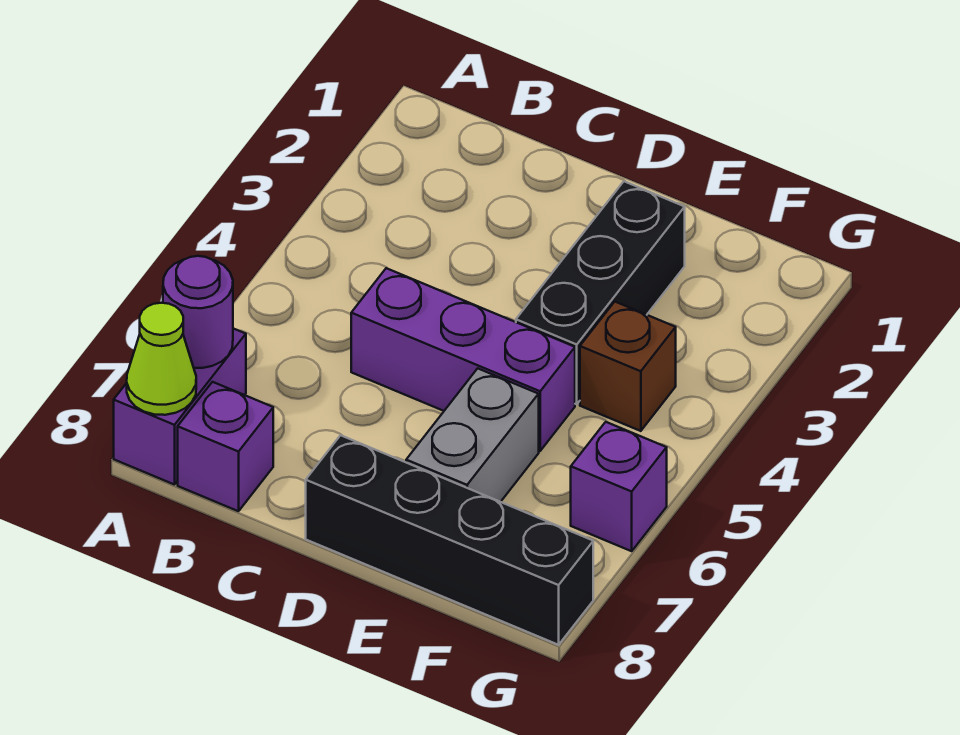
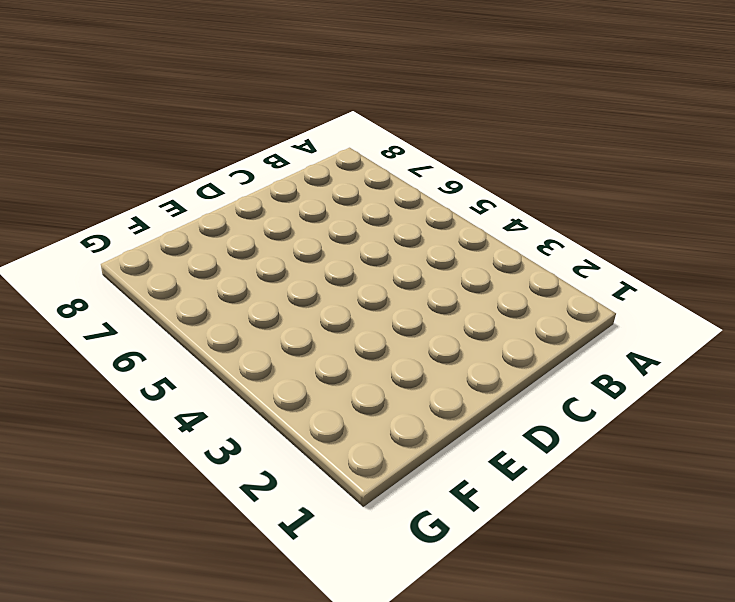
none -> purple brick A7:A8 level 1
none -> purple brick B8 level 1

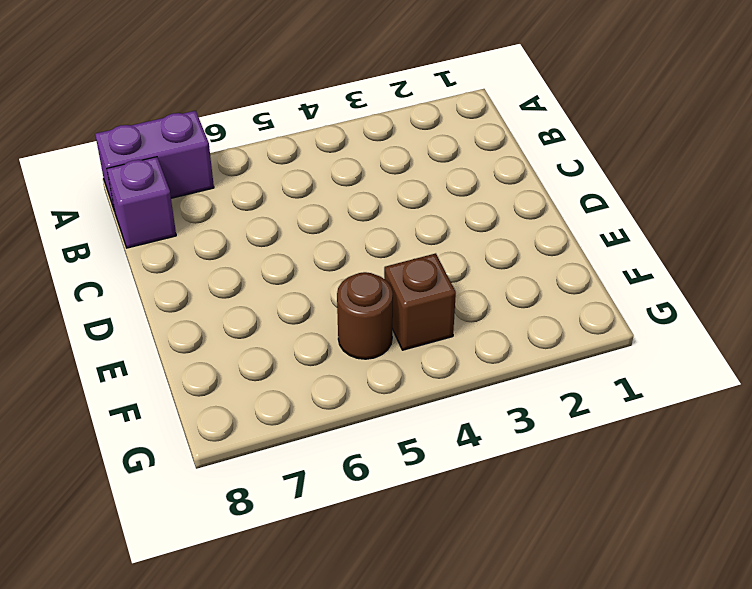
brown round brick F5 level 1 -> none
none -> purple brick C5:E5 level 1
none -> black brick D8:G8 level 1

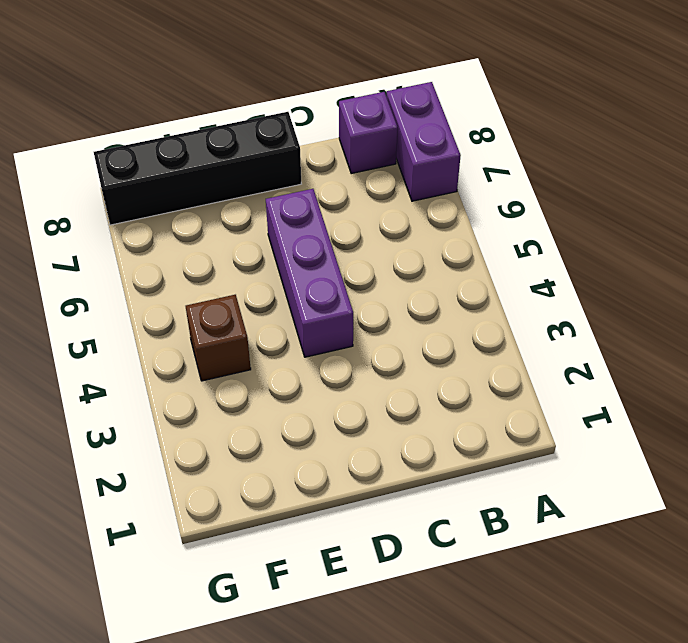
purple brick D4:D6 level 1 -> purple brick C5:E5 level 1
none -> black brick E2:E4 level 1
none -> grey brick E6:E7 level 1

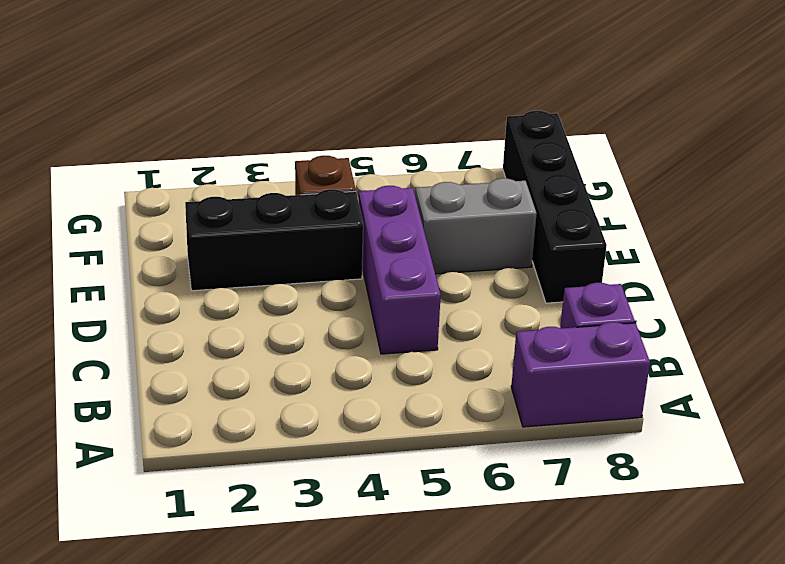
none -> purple brick G6 level 1
none -> purple round brick A7 level 2

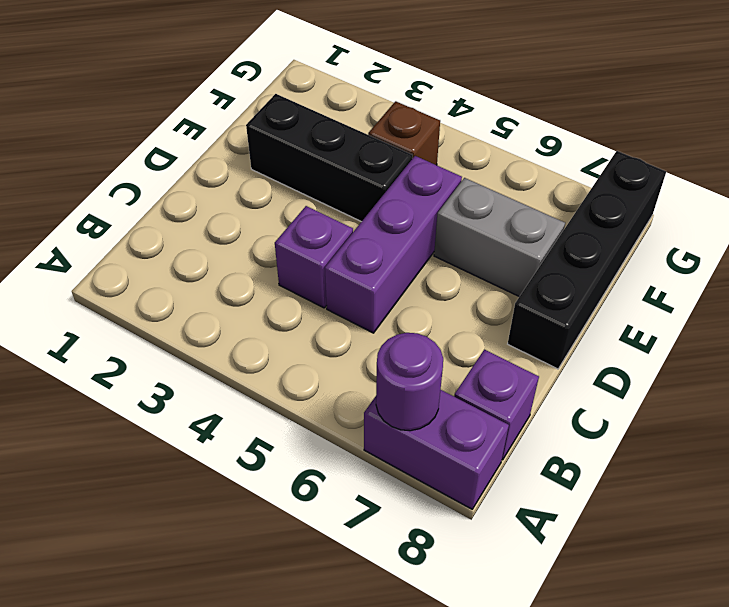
purple brick C4 level 1 -> purple brick G6 level 1
none -> lime cone A8 level 2

